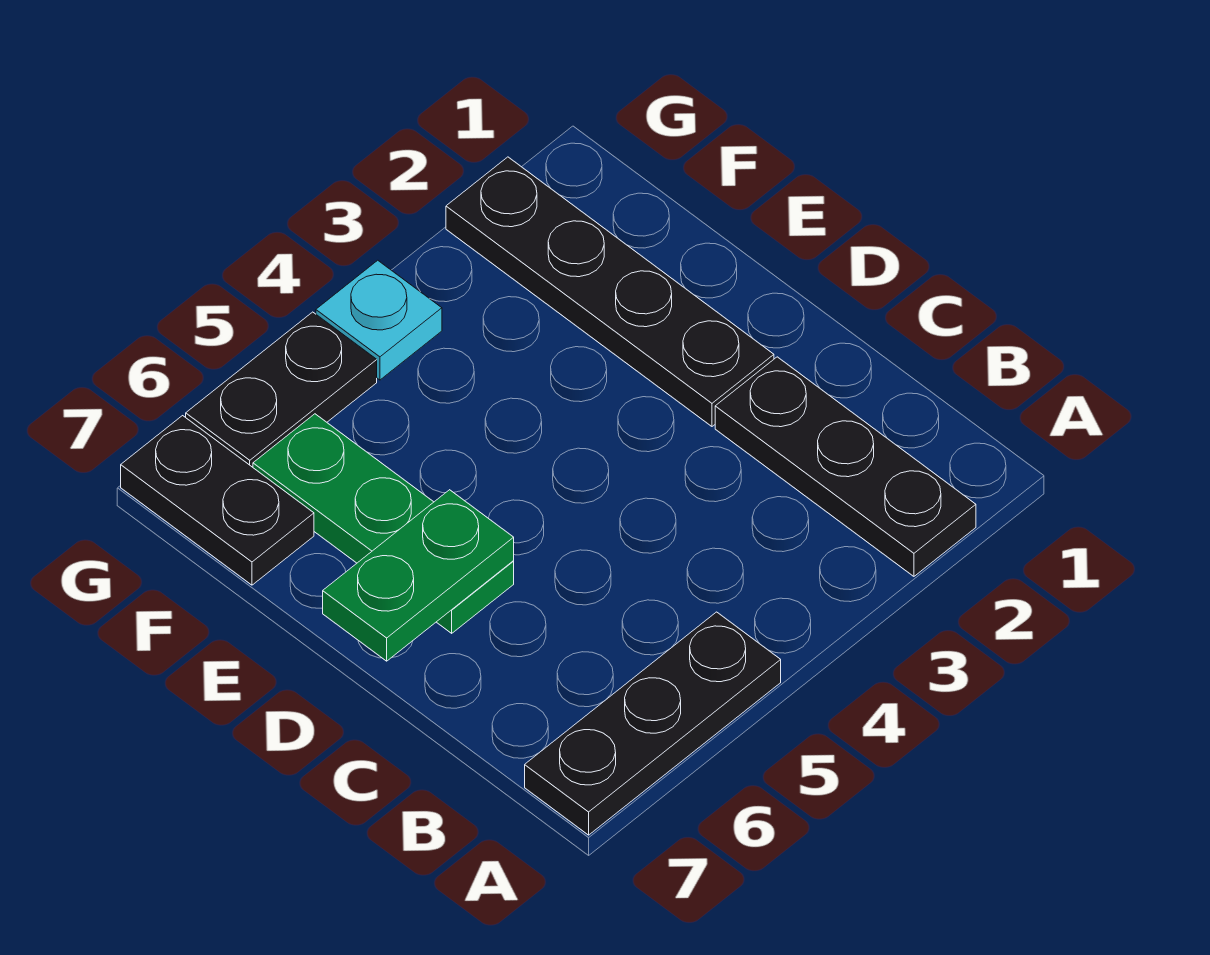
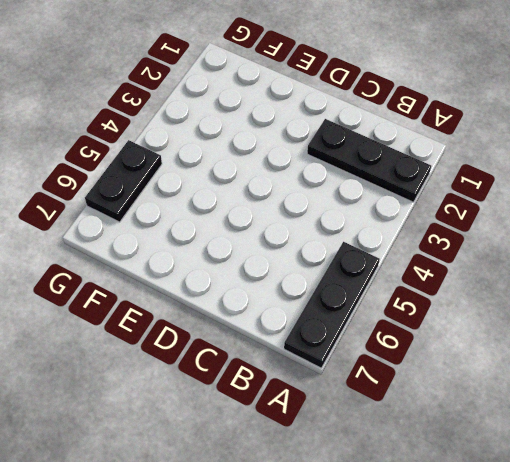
none -> black plate D2:G2 level 1
none -> green plate D6:F6 level 1

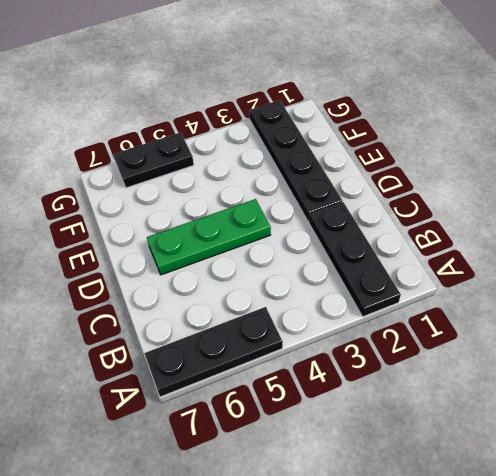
green plate D4:D6 level 1 -> green plate D6:F6 level 1
none -> black plate F7:G7 level 1
none -> cyan plate G4 level 1

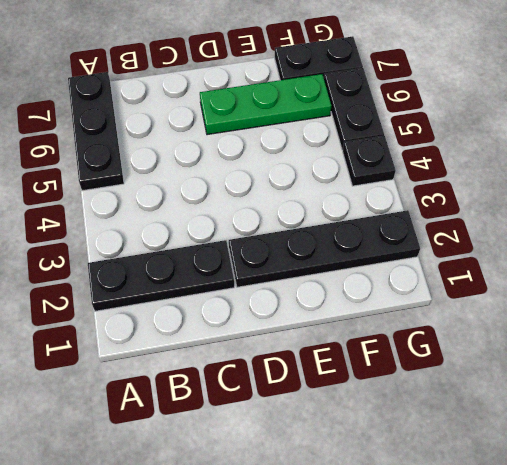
black plate G4 level 1 -> cyan plate G4 level 1
none -> green plate D6:D7 level 2

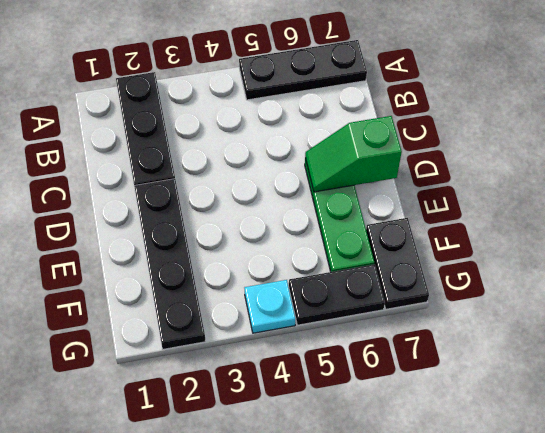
green slope D6:D7 level 2 top 7 -> green plate D6:D7 level 2

